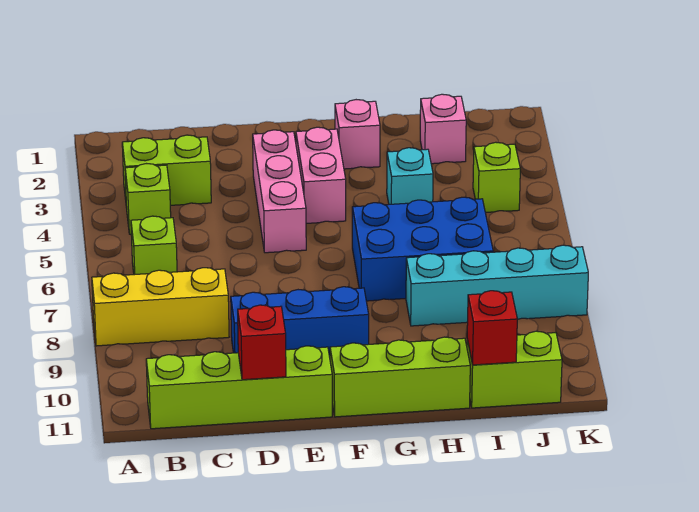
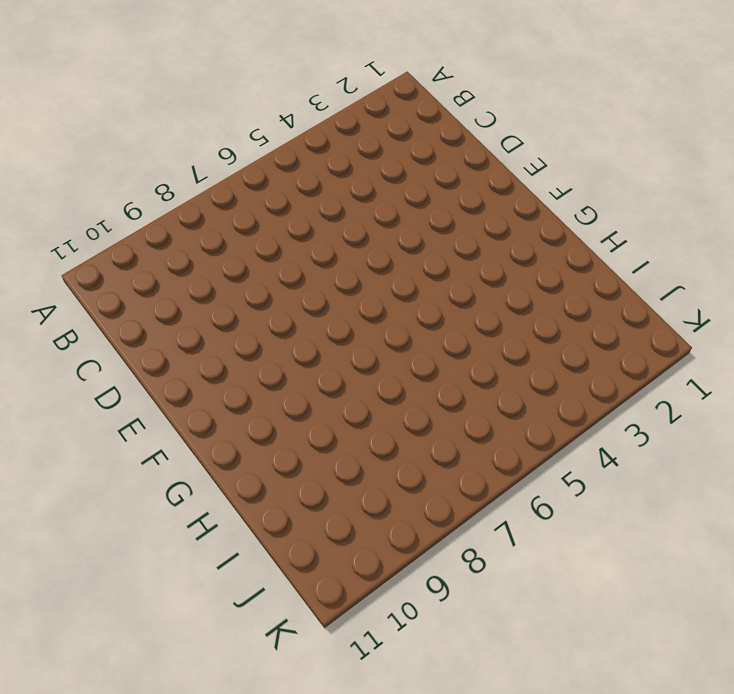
none -> yellow brick A8:C8 level 1
none -> lime brick B3:C3 level 1
none -> lime brick B4 level 1

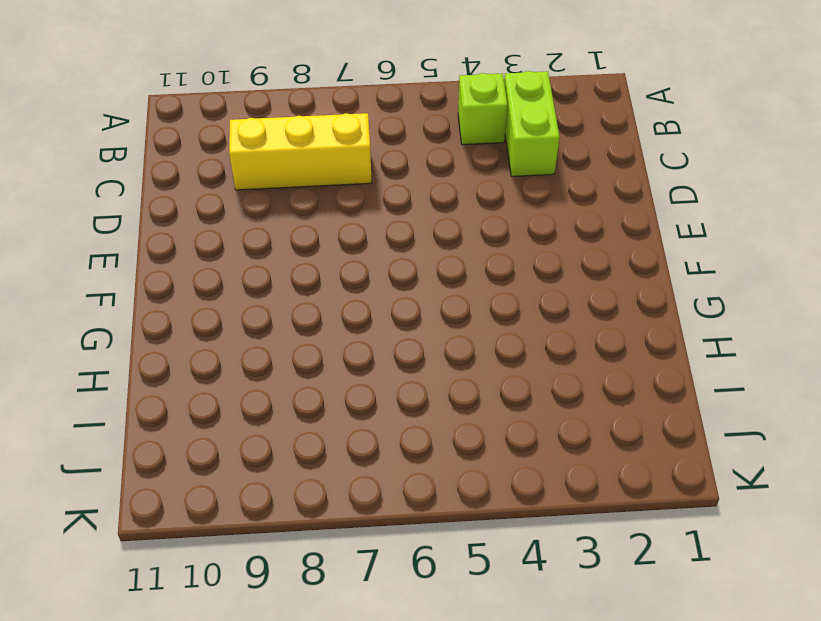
yellow brick C7:C9 level 1 -> yellow brick A8:C8 level 1
none -> lime brick B6 level 1
none -> lime brick B11:E11 level 1
none -> blue brick D9:F9 level 1

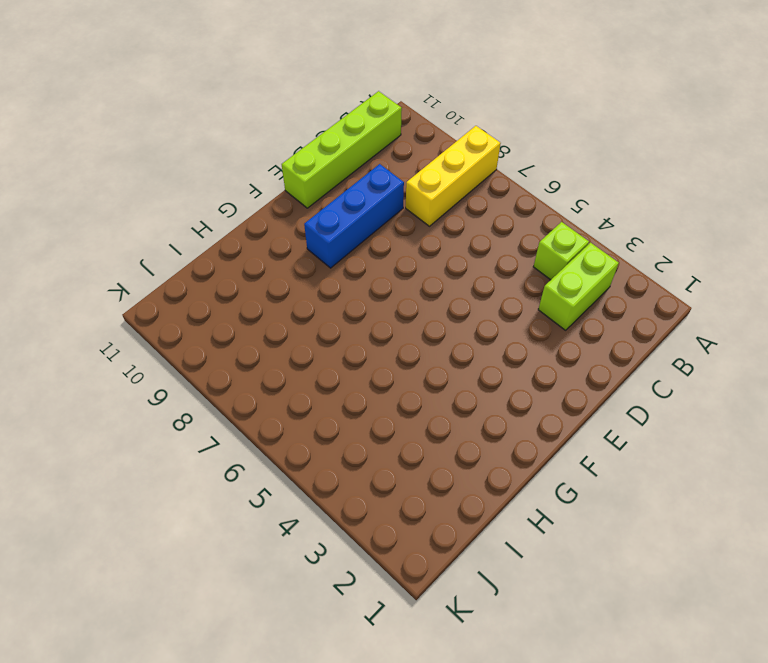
none -> lime brick B6 level 1
none -> pink brick E3:E5 level 1
none -> pink brick F3:F4 level 1

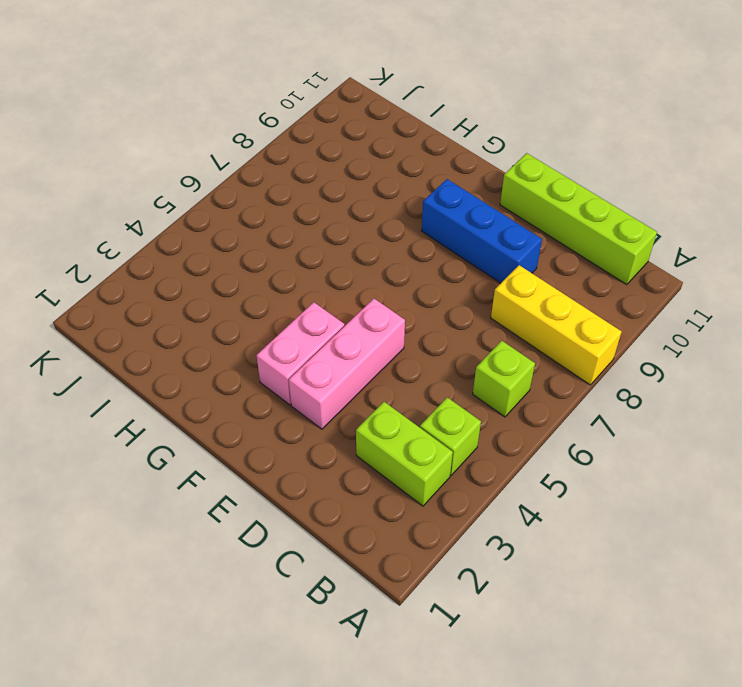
none -> lime brick F11:H11 level 1
none -> pink brick G2 level 1
none -> blue brick G6:I7 level 1

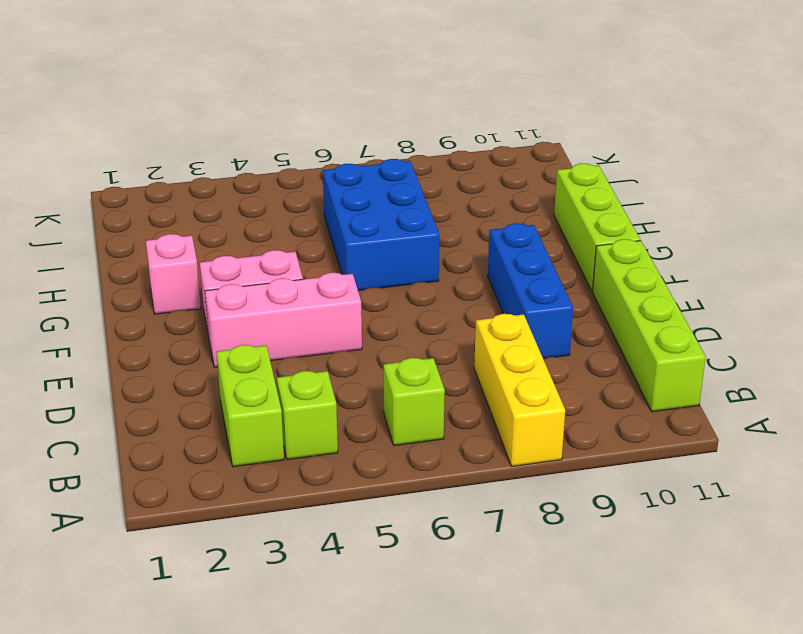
none -> cyan brick H4 level 1
none -> cyan brick H8:K8 level 1
none -> pink brick I2 level 1

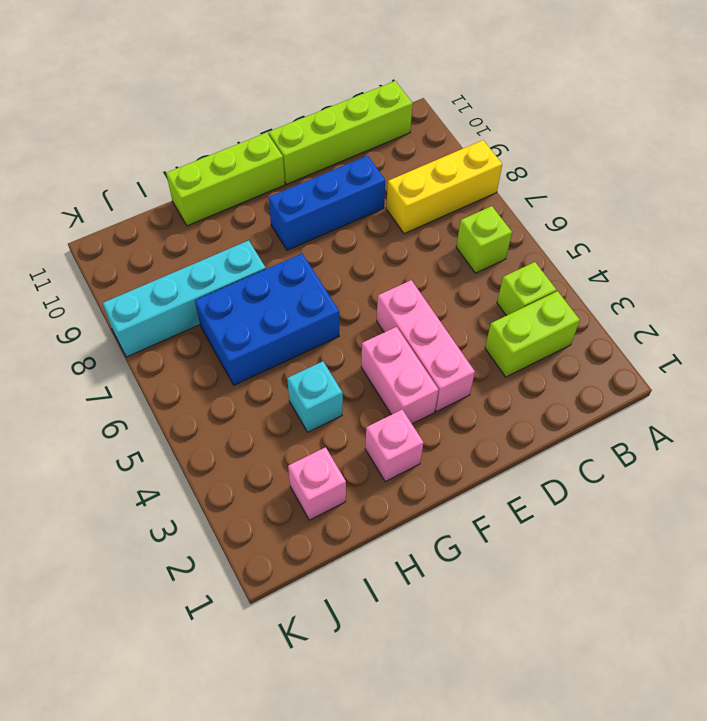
none -> lime brick I11:J11 level 1
none -> lime brick J4 level 1
none -> red brick D11 level 2

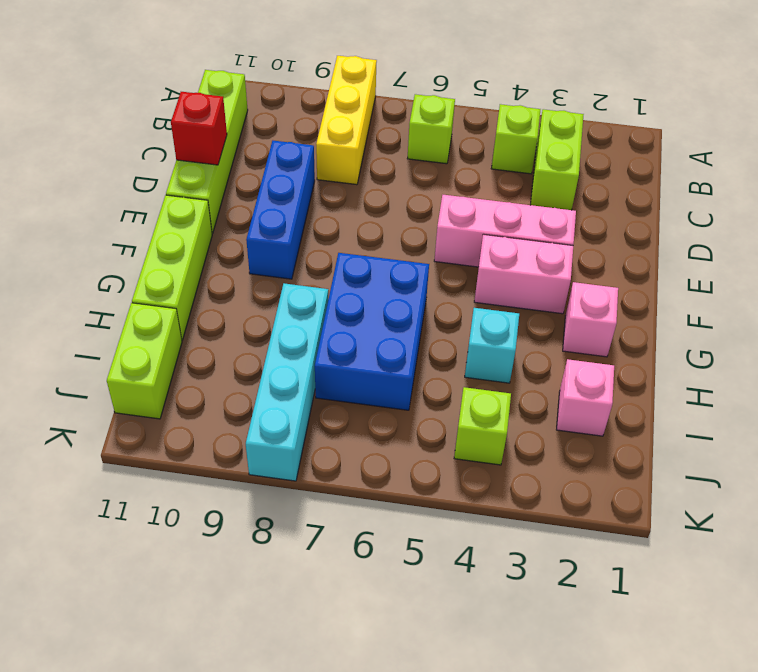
none -> red brick I11 level 2

